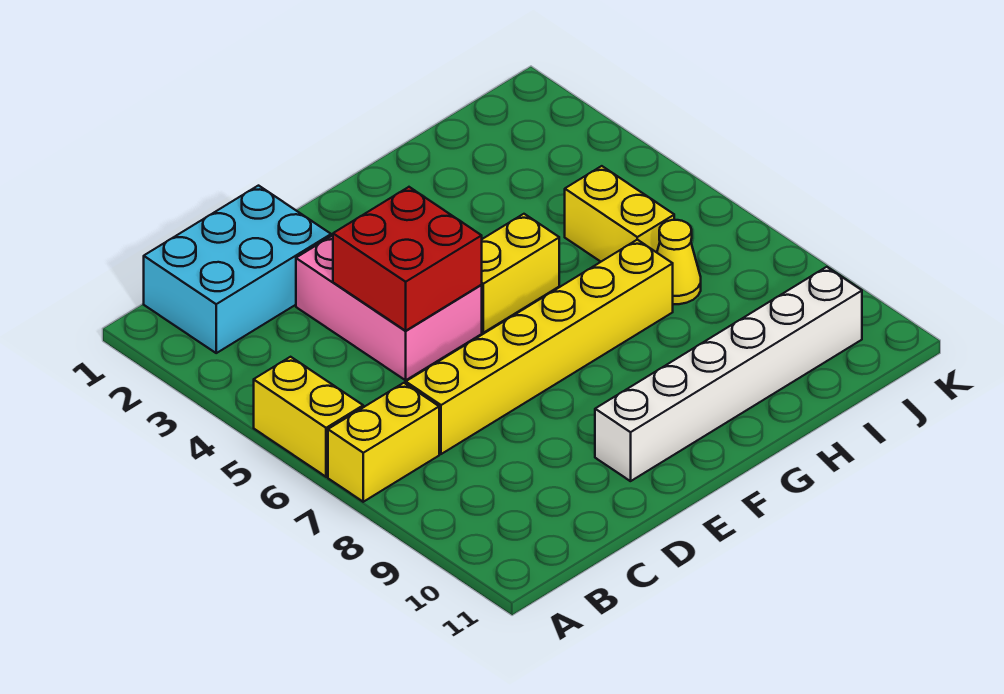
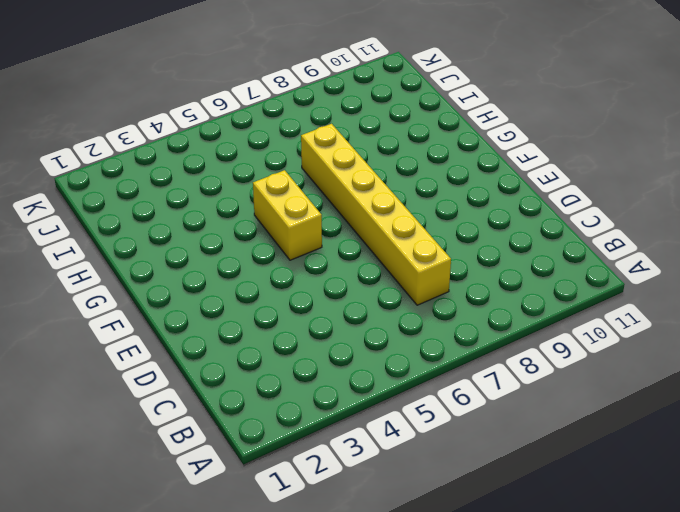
none -> yellow brick A5:A6 level 1
none -> yellow brick A7:B7 level 1

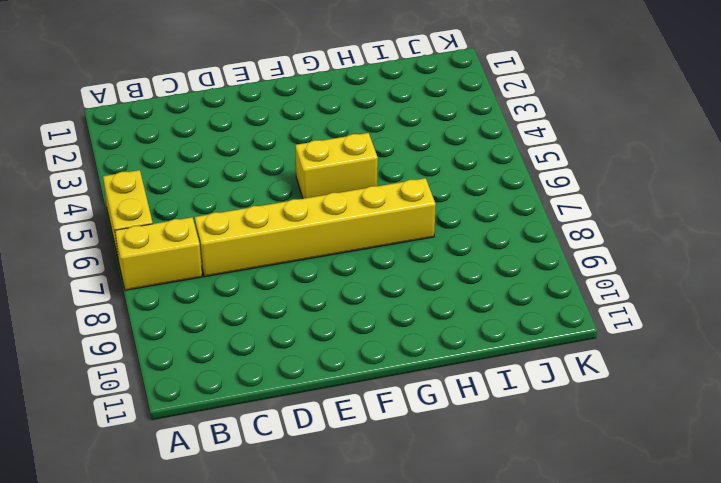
none -> cyan brick B1:D2 level 1
none -> pink brick D3:E5 level 1

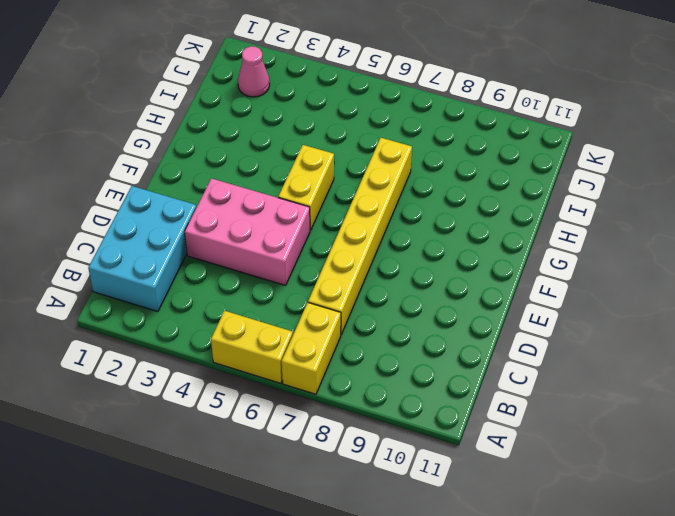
pink cone J2 level 1 -> none
none -> white brick E10:J10 level 1
none -> yellow brick I5:I6 level 1

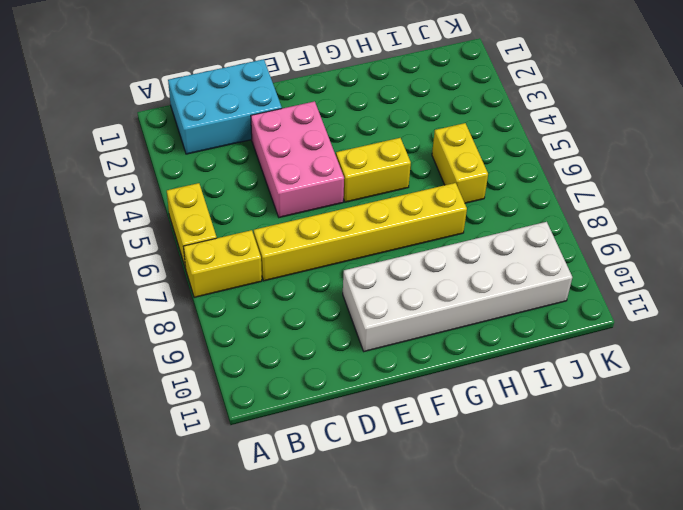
white brick E9:J10 level 1 -> white brick E10:J10 level 1
none -> yellow cone I7 level 1
none -> red brick D4:E5 level 2

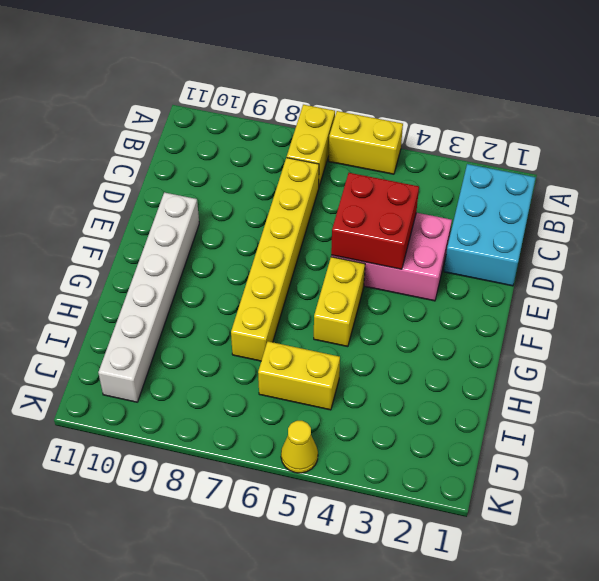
yellow cone K5 level 1 -> yellow cone I7 level 1

